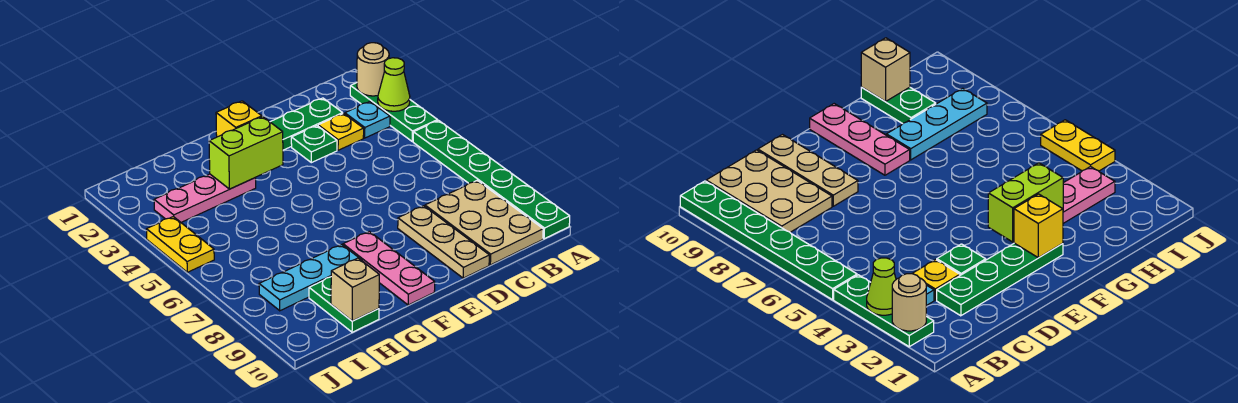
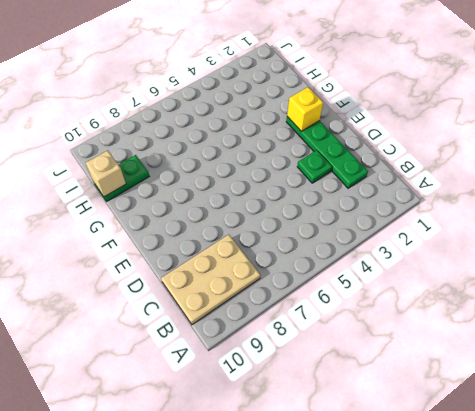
none -> green plate A2:A4 level 1
none -> green plate A5:A10 level 1
none -> cyan plate B3 level 1

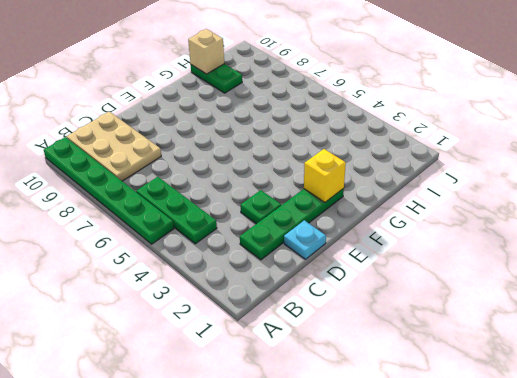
green plate B4:B6 level 1 -> green plate A2:A4 level 1
cyan plate D1 level 1 -> cyan plate B3 level 1
none -> yellow plate C3 level 1
none -> tan plate D8:D10 level 1
none -> pink plate F8:F10 level 1

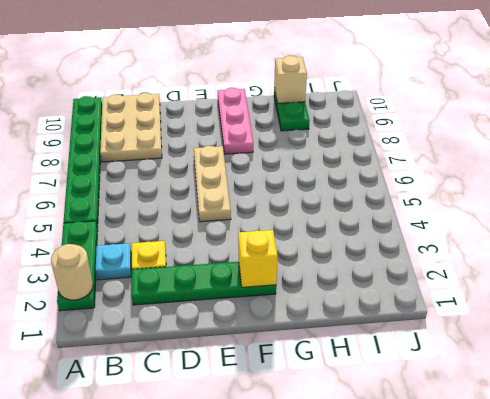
tan plate E5:E7 level 1 -> tan plate D8:D10 level 1
none -> green plate D3 level 1
none -> pink plate G3:I3 level 1
none -> cyan plate G8:I8 level 1

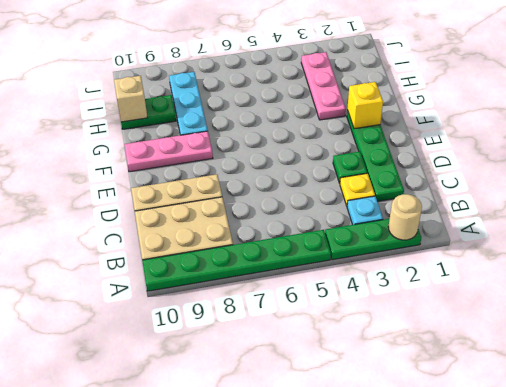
none -> yellow plate J4:J5 level 1
none -> lime cone A3 level 2
none -> lime brick F3:G3 level 2

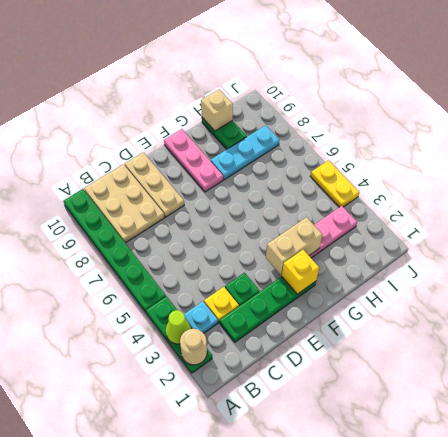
tan brick F3:G3 level 2 -> lime brick F3:G3 level 2

